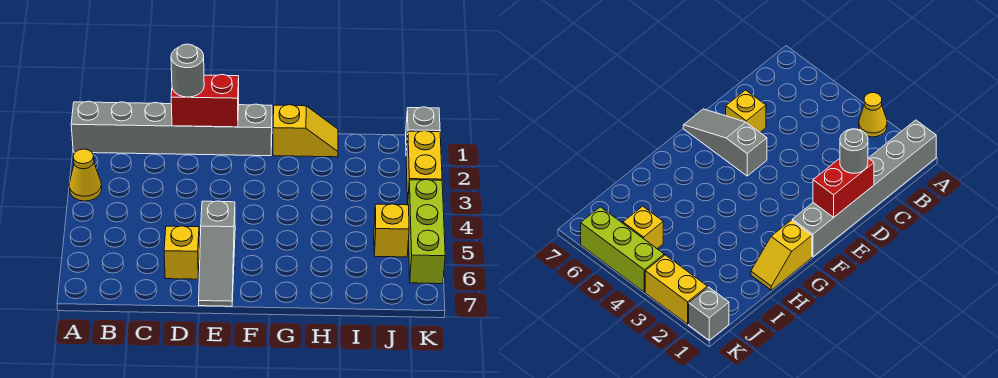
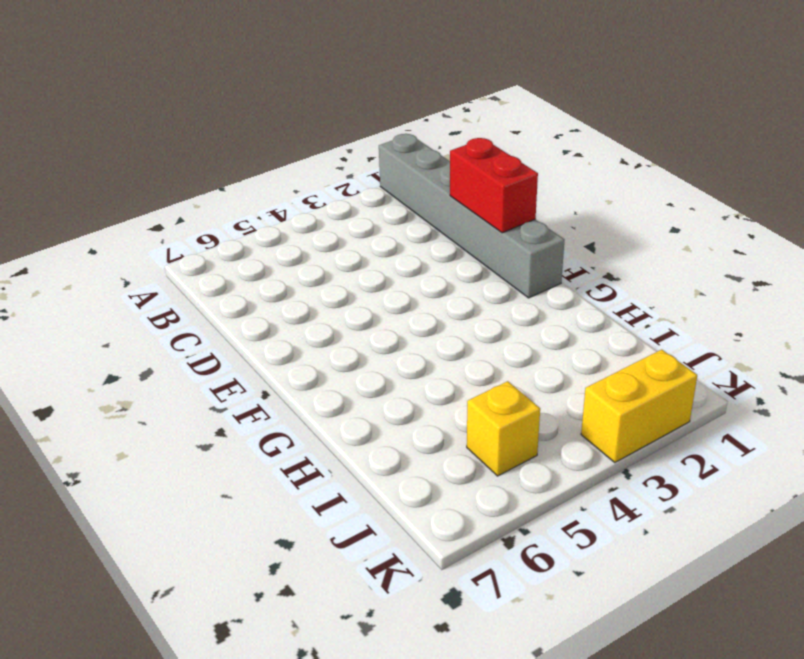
none -> yellow cone A3 level 1
none -> yellow brick D6 level 1

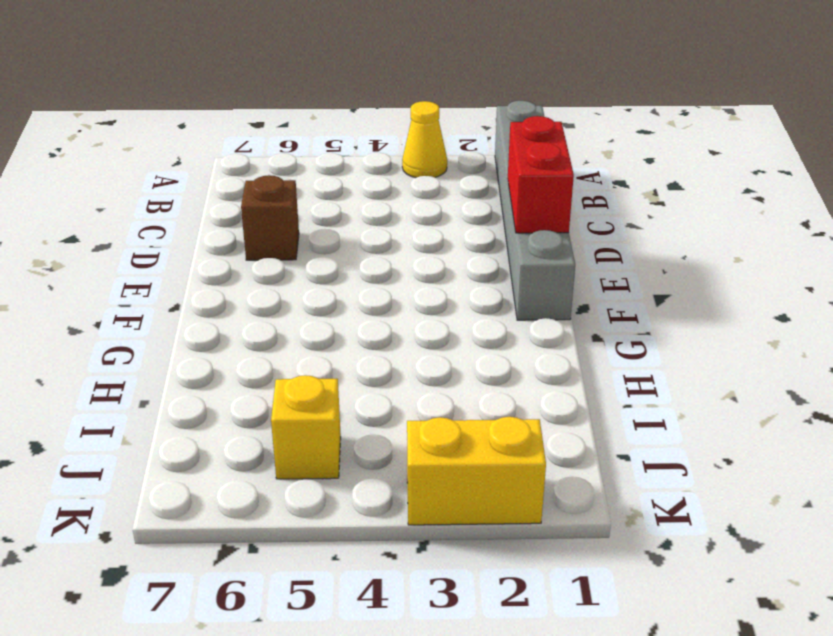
brown brick D6 level 1 -> yellow brick D6 level 1
none -> grey slope E5:E7 level 1 top 5
none -> yellow slope G1:H1 level 1 top G

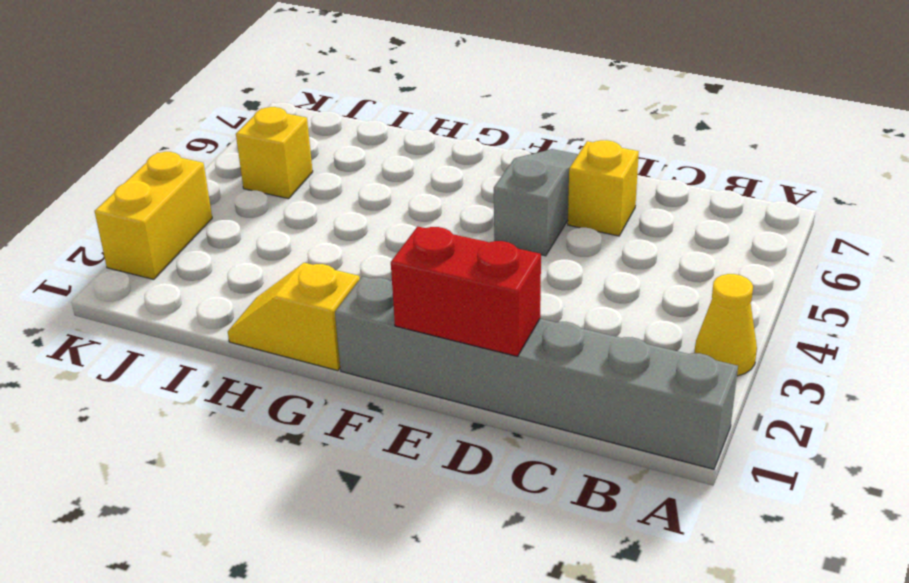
none -> grey brick K1 level 1
none -> lime brick K4:K6 level 1

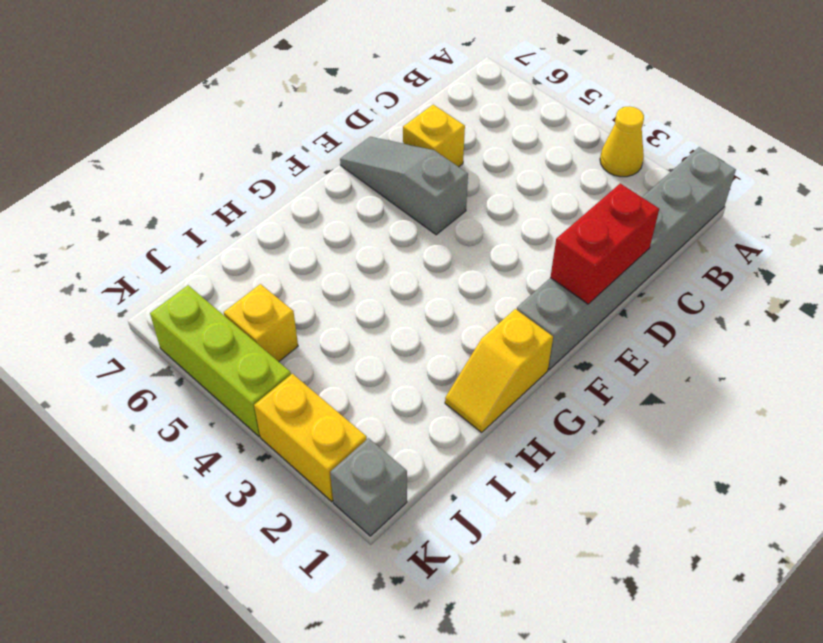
none -> grey round brick D1 level 3

